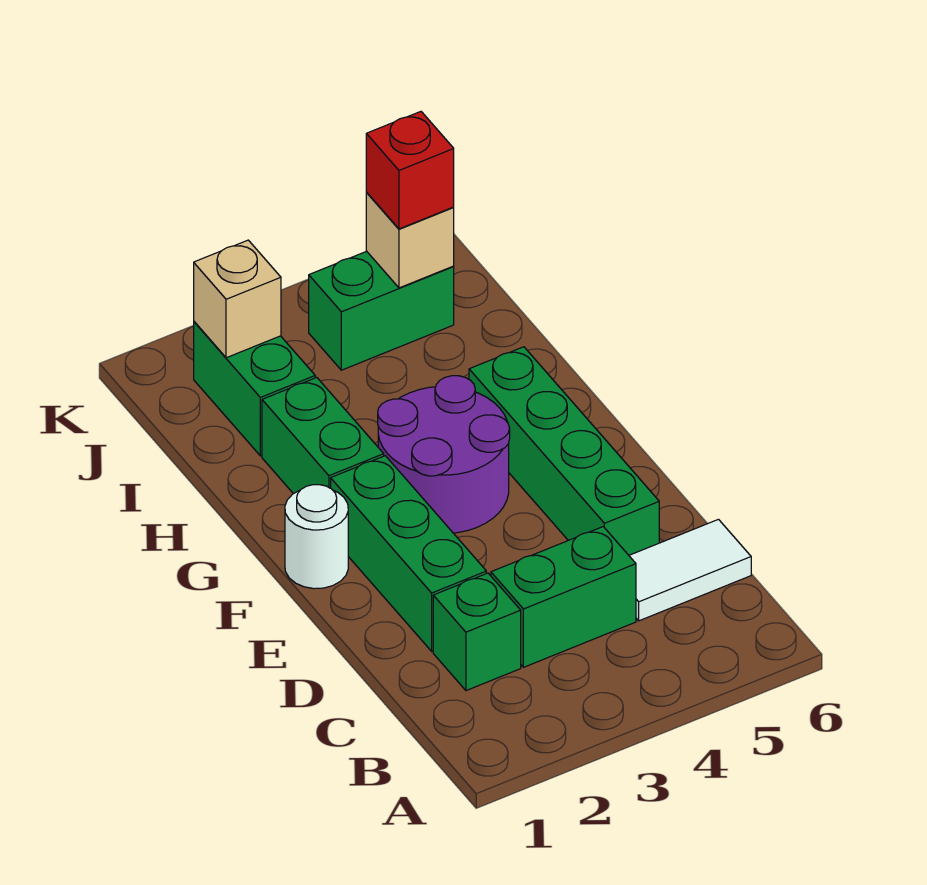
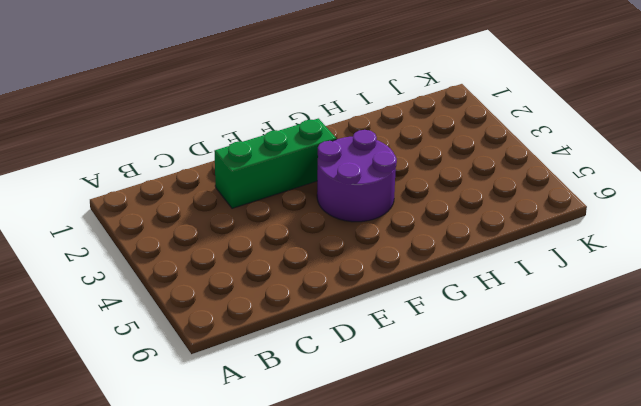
none -> green brick C2 level 1
none -> green brick C3:C4 level 1
none -> white tile C5:C6 level 1

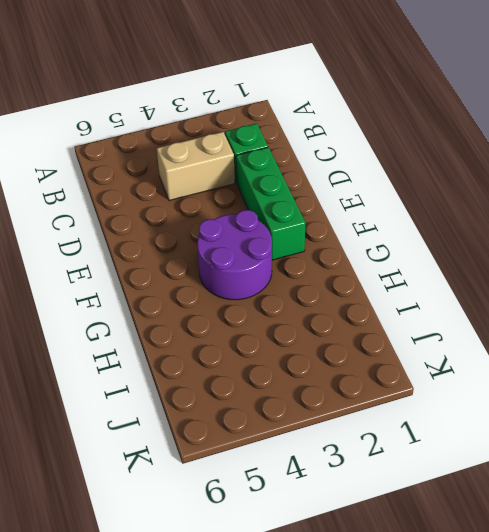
tan brick C3:C4 level 1 -> green brick C3:C4 level 1
none -> white tile C5:C6 level 1
none -> green brick D5:G5 level 1
none -> white round brick F1 level 1

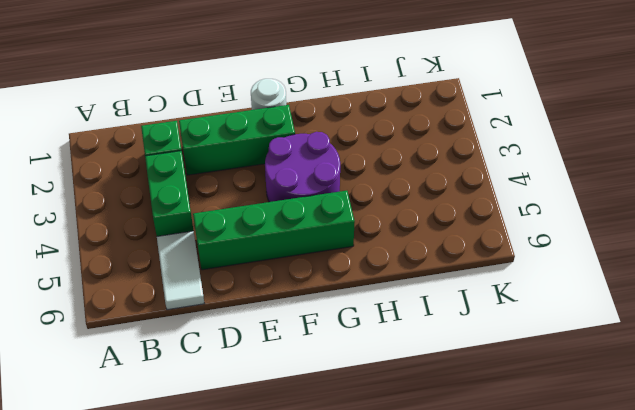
none -> green brick G2:H2 level 1
none -> green brick I2:J2 level 1
none -> green brick J4:J5 level 1

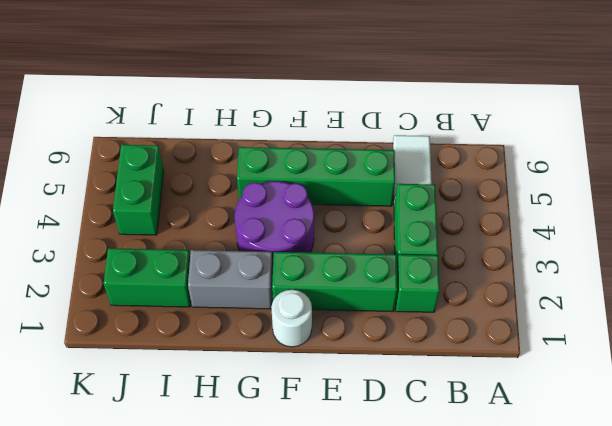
grey brick G2:H2 level 1 -> green brick G2:H2 level 1
none -> tan brick J2 level 2
none -> tan brick J5 level 2
none -> red brick J5 level 3

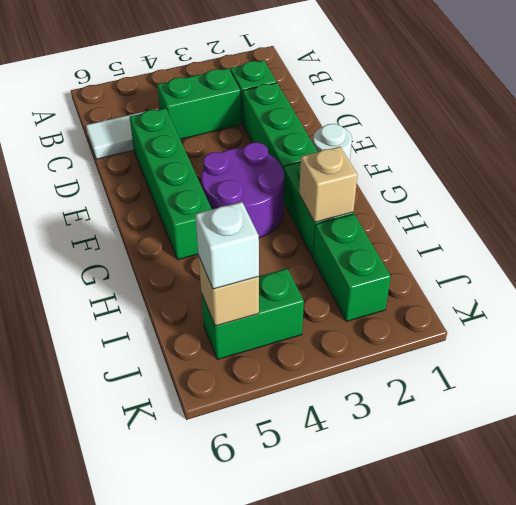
tan brick H2 level 2 -> tan brick J2 level 2
white brick J5 level 3 -> red brick J5 level 3

